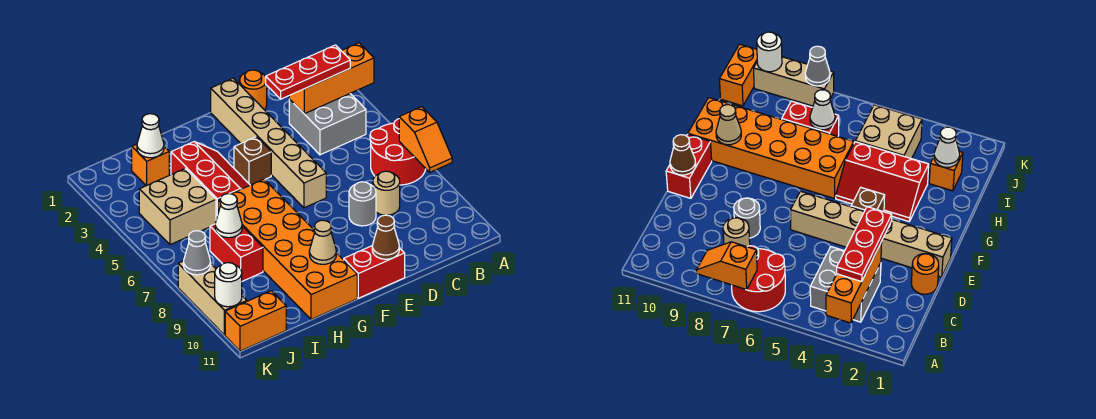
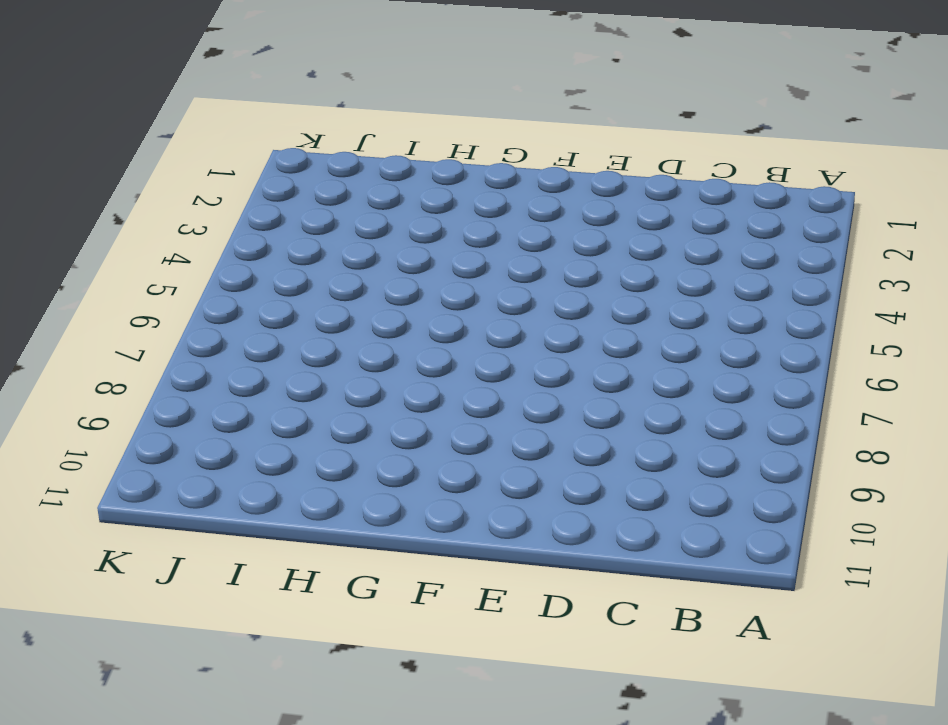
none -> red round brick A6:B7 level 1
none -> grey brick B3:C4 level 1
none -> tan round brick C8 level 1

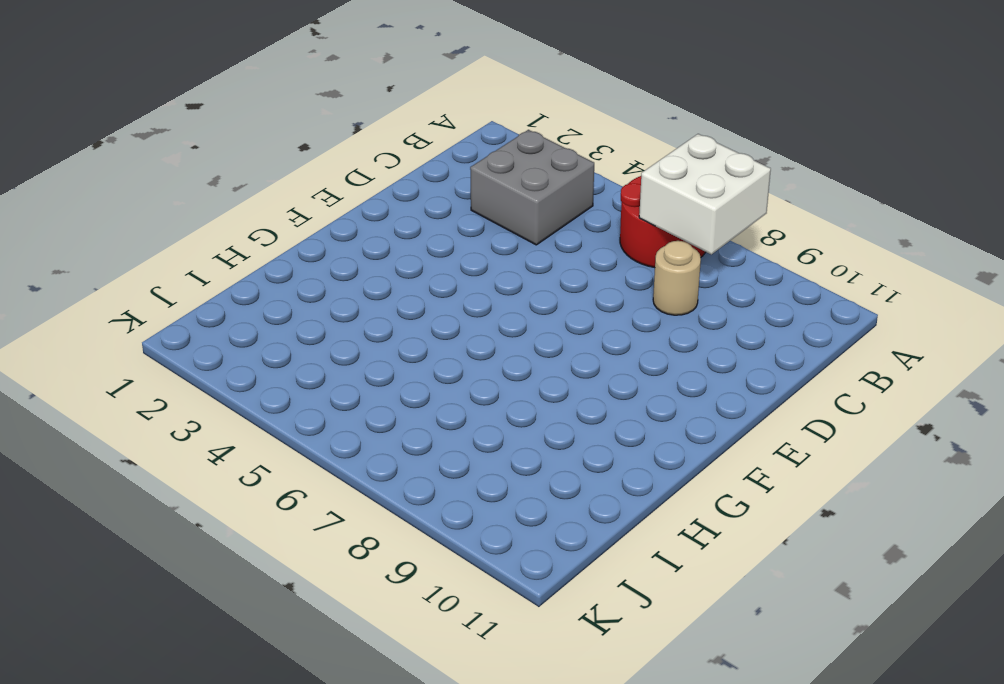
white brick A7:B8 level 2 -> orange slope A7:A8 level 2 top 7
none -> orange round brick D1 level 1
none -> grey round brick D8 level 1
none -> tan brick E1:E6 level 1

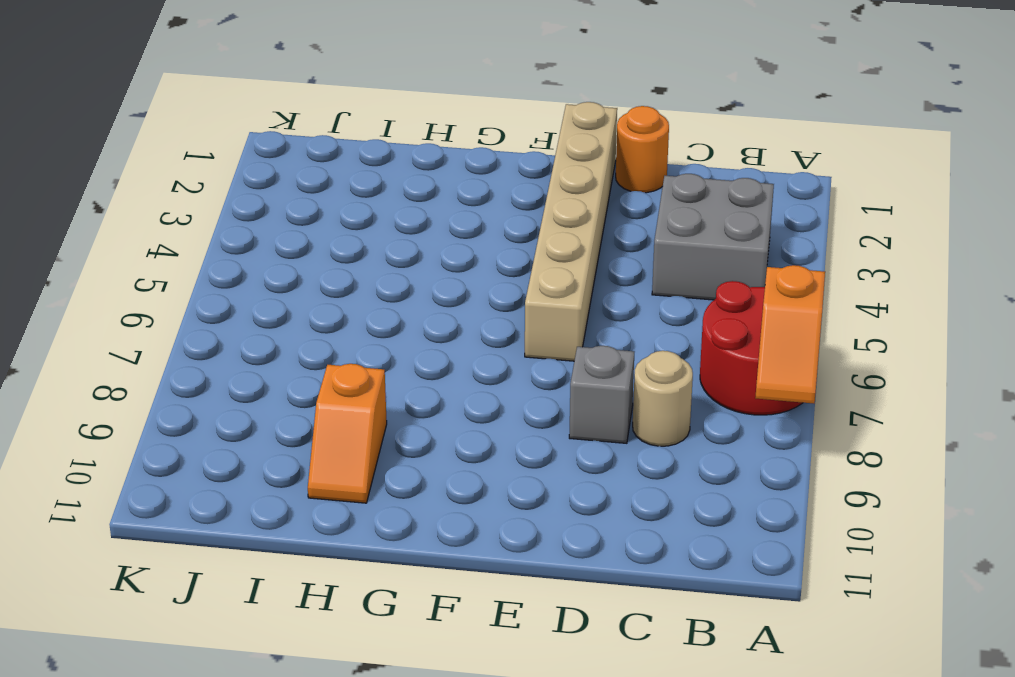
grey brick D8 level 1 -> grey round brick D8 level 1
orange slope H9:H10 level 1 top 9 -> orange brick G6:H11 level 1
none -> red brick E11:F11 level 1
none -> brown brick F4 level 1
none -> red slope G3:H5 level 1 top H

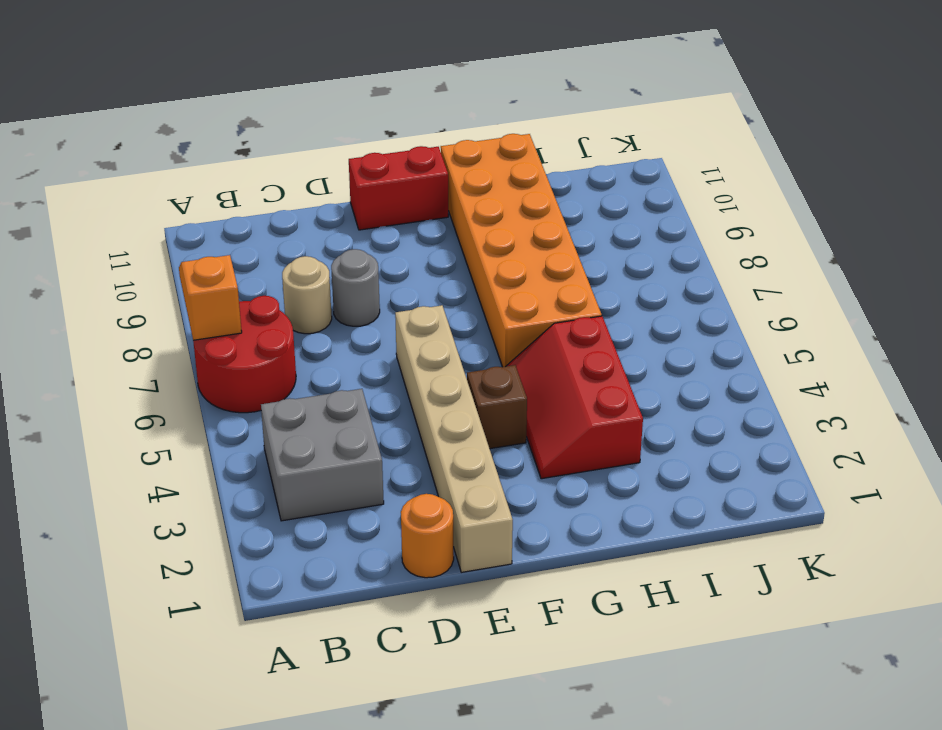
none -> orange brick I2 level 1
none -> tan brick I4:J5 level 1
none -> red brick I7:I8 level 1

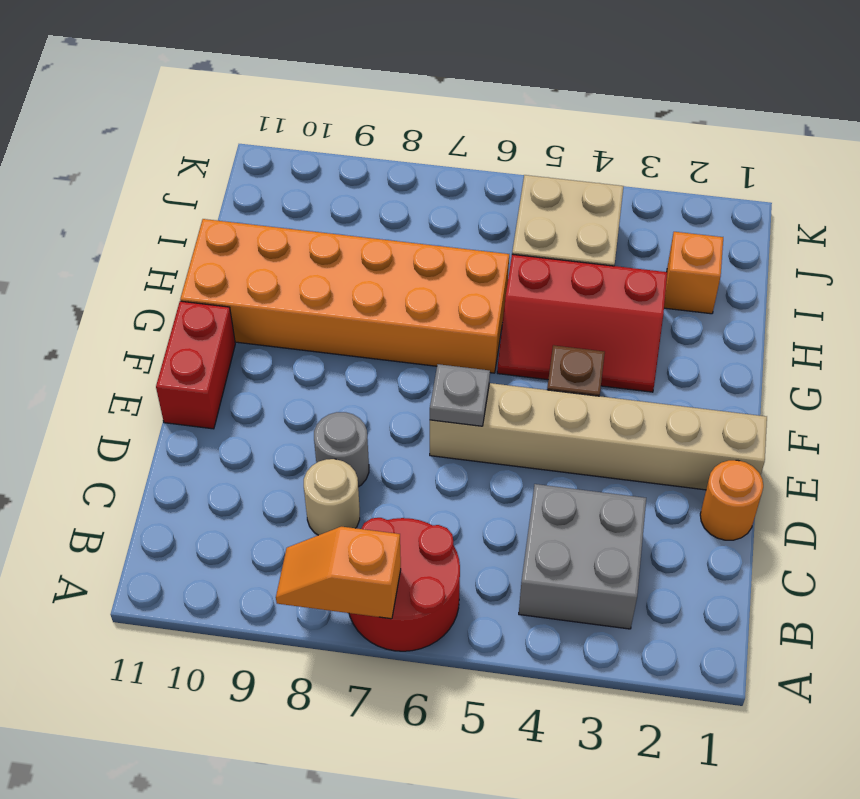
grey plate E6 level 2 -> none
none -> red brick I7:I8 level 1
none -> orange brick J11:K11 level 1
none -> tan brick K8:K10 level 1

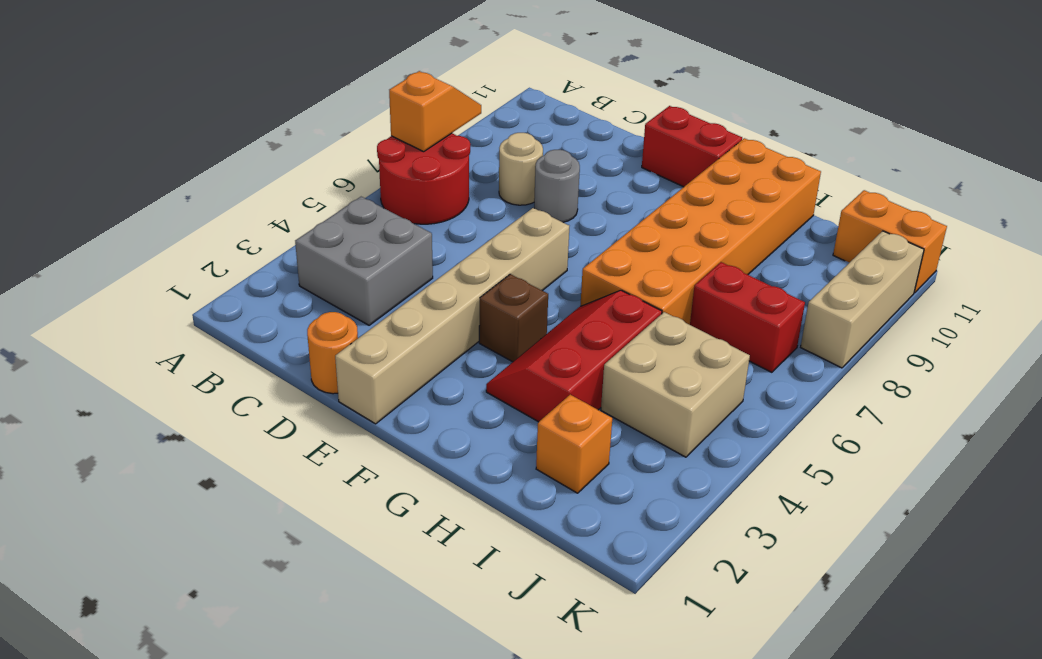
red brick I7:J7 level 1 -> red brick I7:I8 level 1
none -> orange brick A3:C3 level 2
none -> brown cone E11 level 2
none -> tan cone G10 level 2

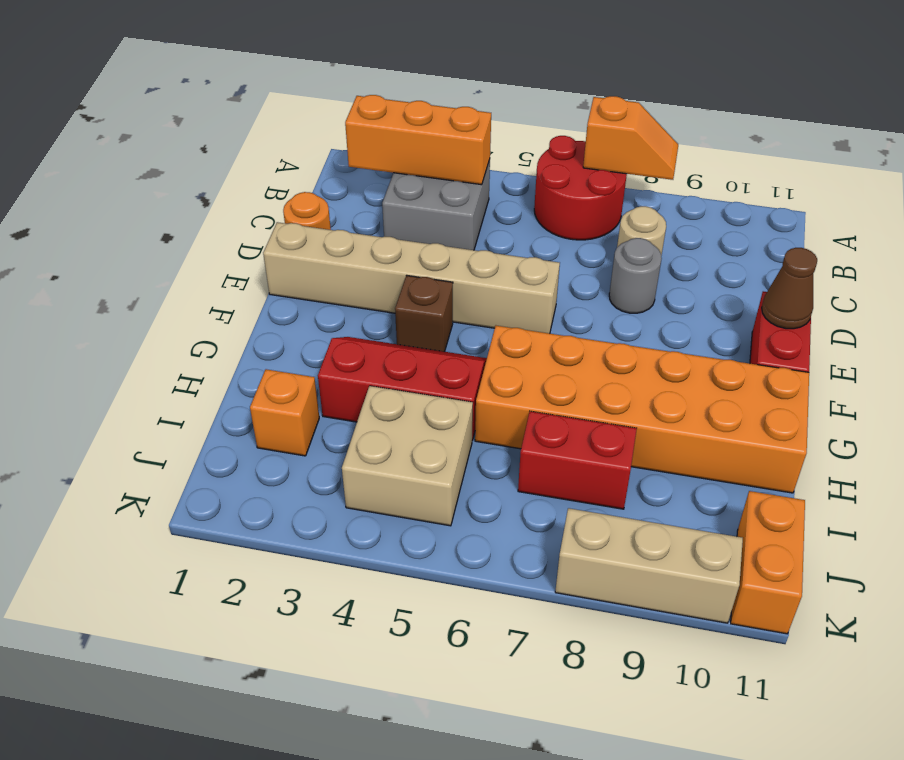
orange brick B2:B4 level 2 -> orange brick A3:C3 level 2
none -> tan cone G10 level 2
none -> white cone I2 level 2
none -> white cone I7 level 2

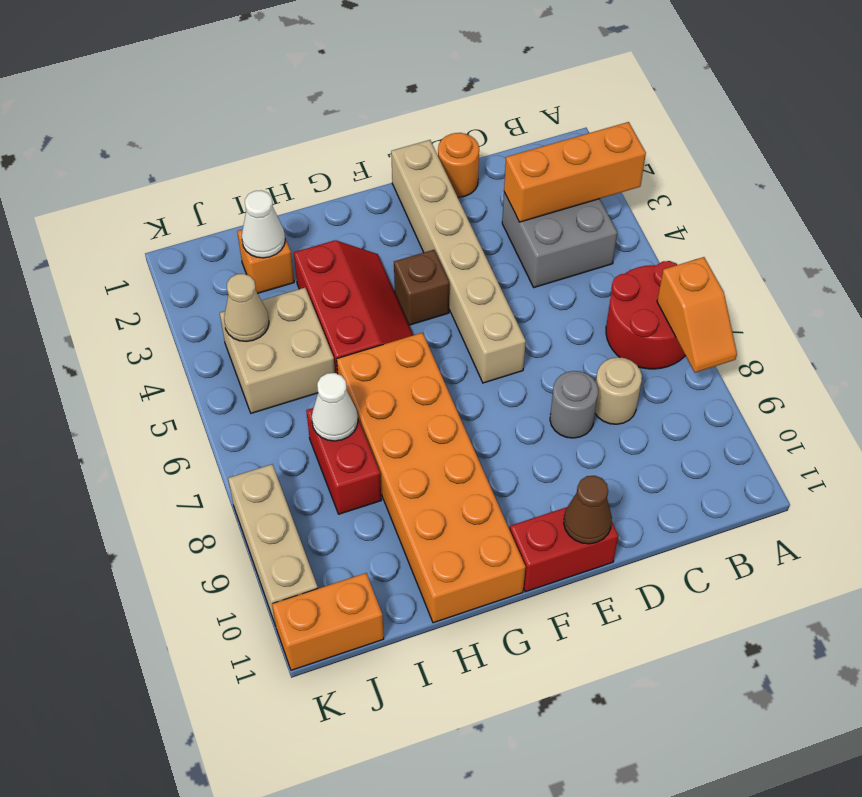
tan cone J4 level 2 -> tan cone G10 level 2
none -> grey cone K8 level 2
none -> white round brick K10 level 2
none -> red plate B3:D3 level 3

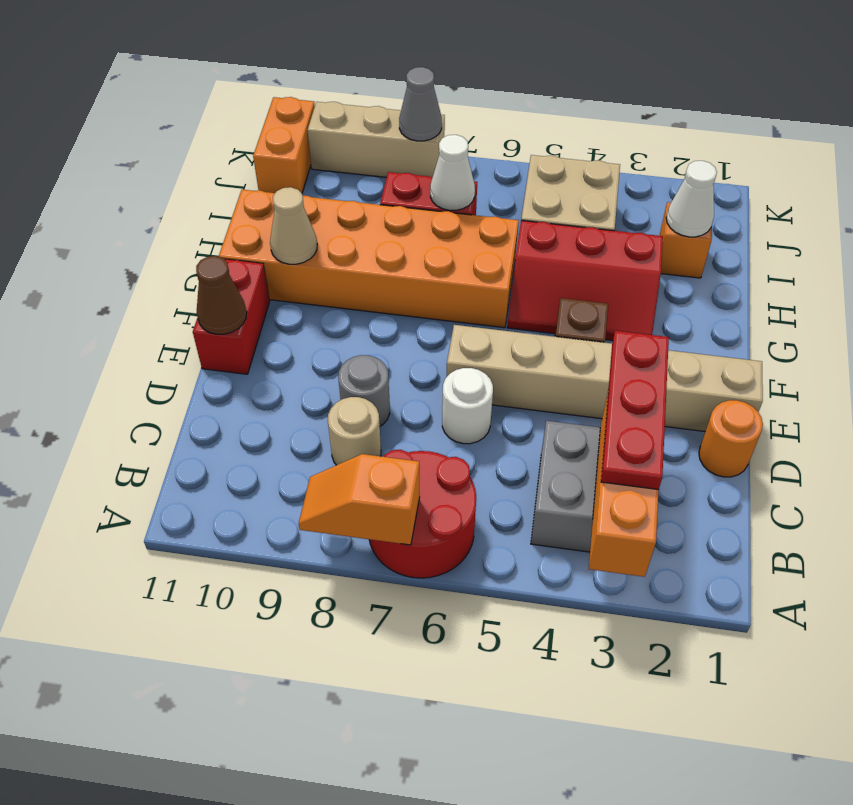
white round brick D6 level 1 -> white round brick K10 level 2

